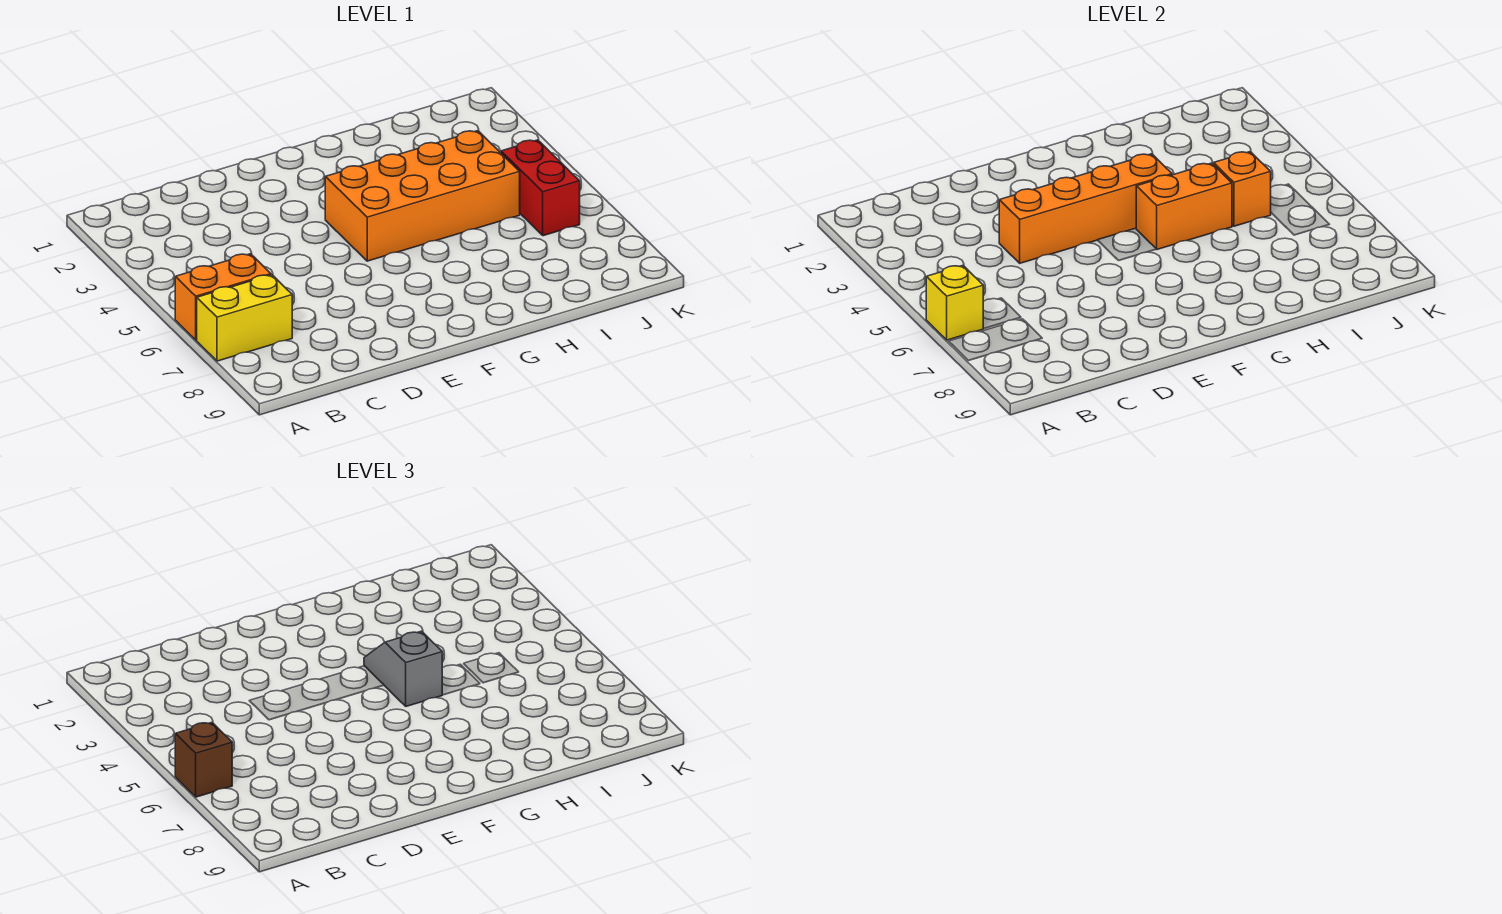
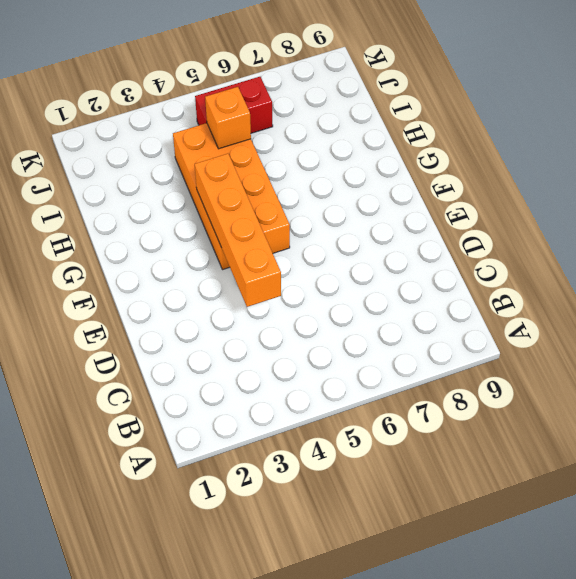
none -> orange brick A6:B6 level 1
none -> yellow brick A7:B7 level 1

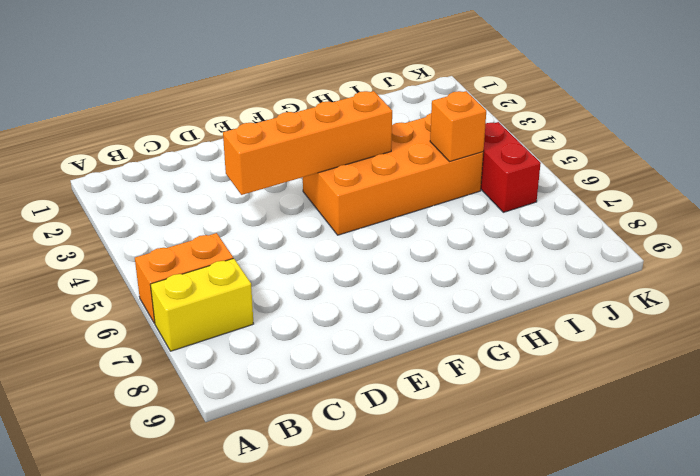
none -> yellow brick A6 level 2
none -> orange brick G5:H5 level 2

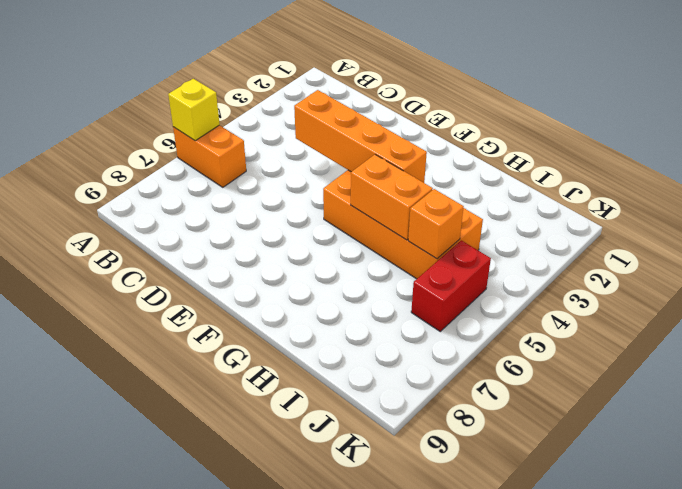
none -> yellow brick A7:B7 level 1
none -> brown brick A6 level 3

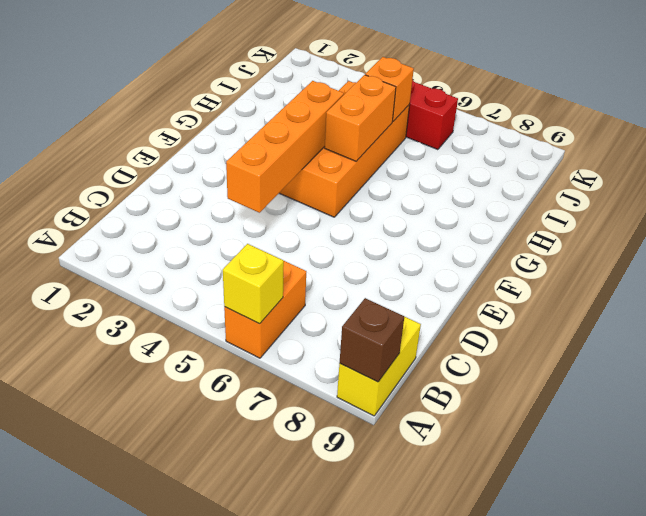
yellow brick A9:B9 level 1 -> yellow brick A7:B7 level 1
brown brick A9 level 2 -> brown brick A6 level 3
none -> grey slope G4:G5 level 3 top 5

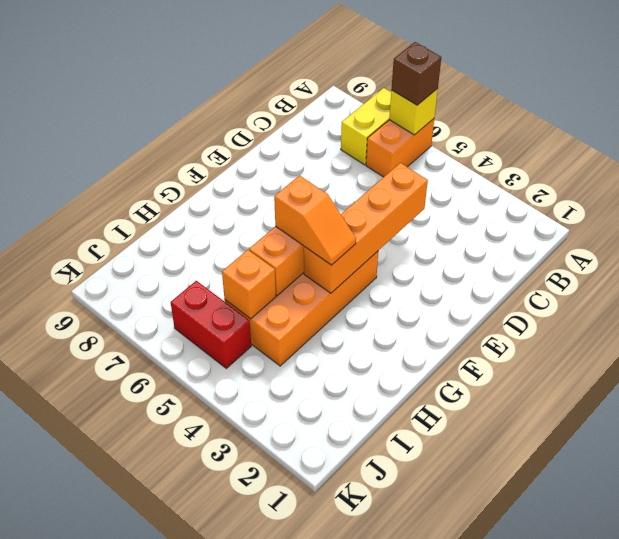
orange slope G4:G5 level 3 top 5 -> grey slope G4:G5 level 3 top 5

